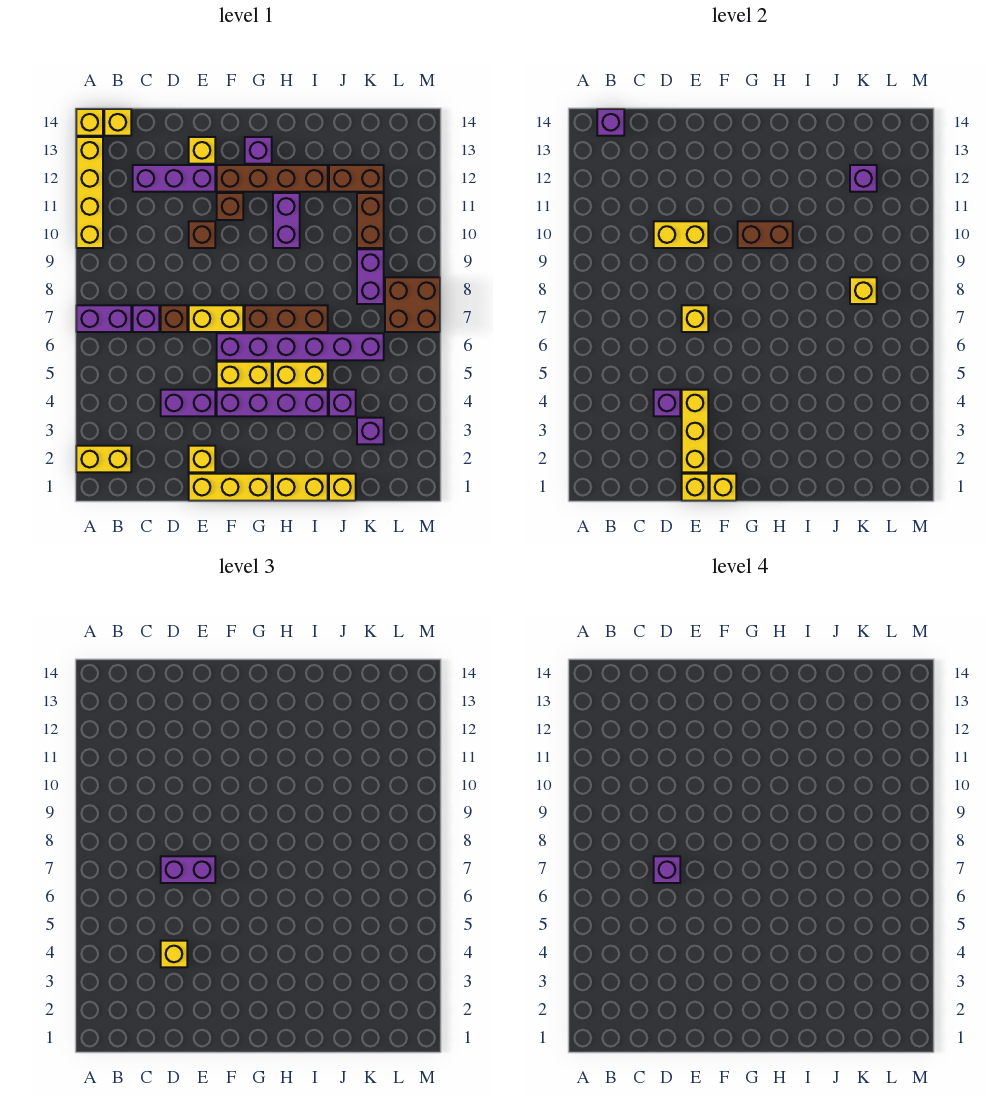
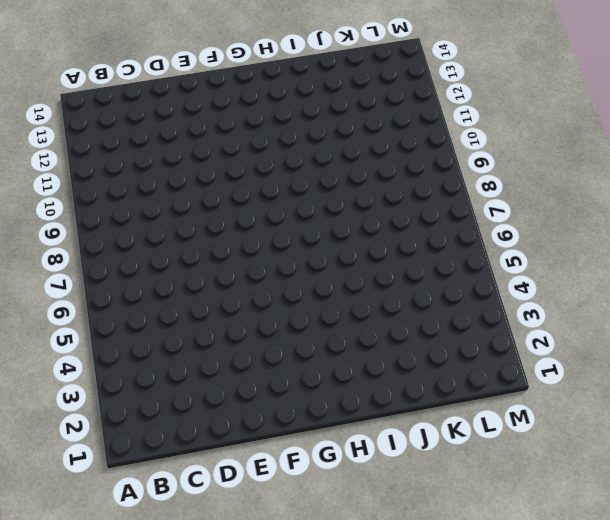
none -> yellow brick A2:B2 level 1
none -> purple brick A7:B7 level 1
none -> yellow brick A10:A13 level 1
none -> yellow brick A14 level 1

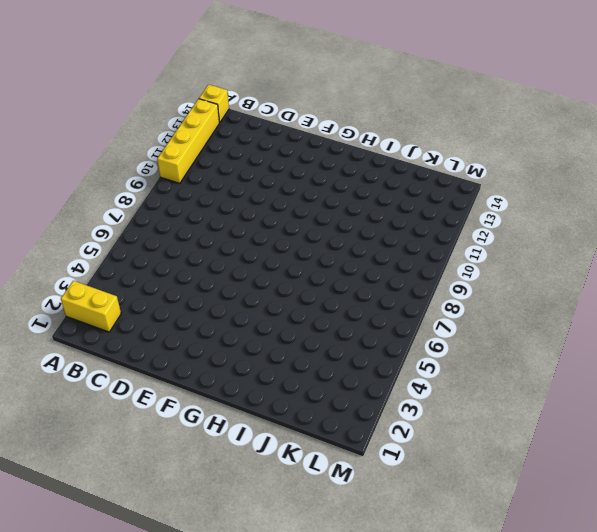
none -> purple brick A7:B7 level 1
none -> yellow brick B14 level 1
none -> purple brick C7 level 1
none -> purple brick C12:E12 level 1

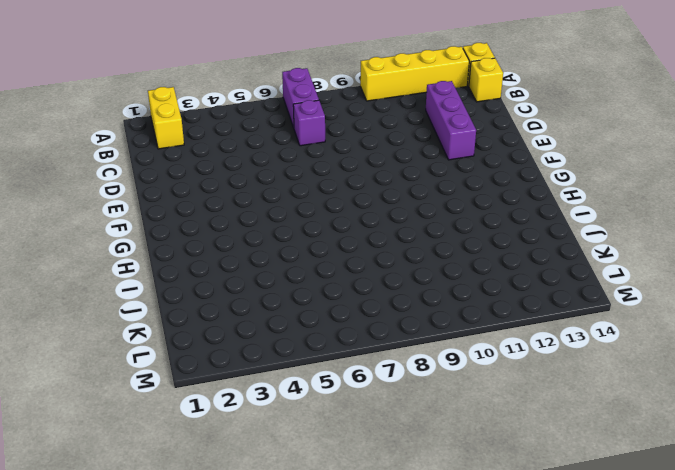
none -> purple brick D4:E4 level 1
none -> brown brick D7 level 1
none -> yellow brick E1:G1 level 1
none -> yellow brick E2 level 1

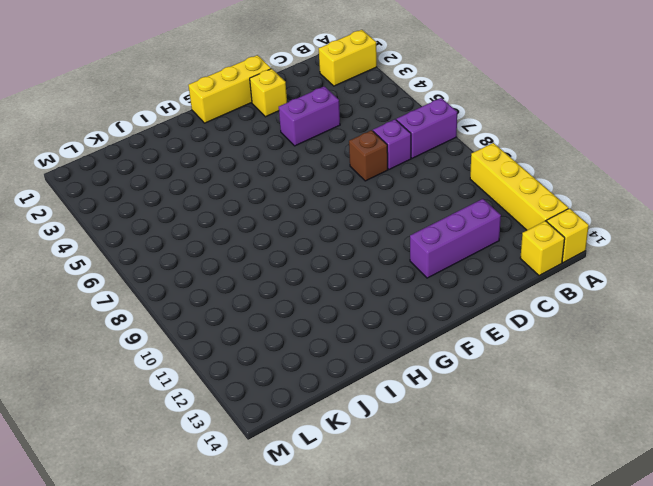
none -> yellow brick E7:F7 level 1
none -> brown brick E10 level 1
none -> yellow brick E13 level 1
none -> purple brick F4:I4 level 1

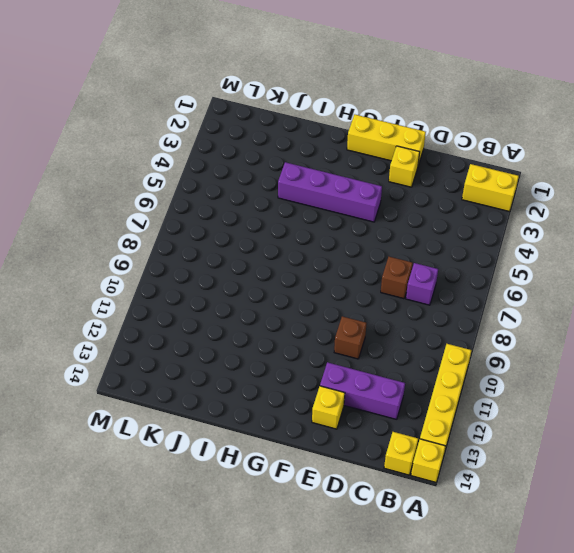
none -> purple brick A7:B7 level 1
none -> purple brick D4:E4 level 1
none -> yellow brick E7:F7 level 1
none -> yellow brick F5:G5 level 1

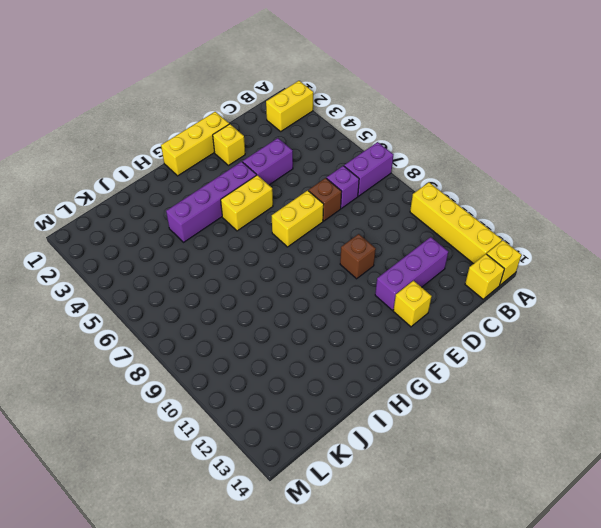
none -> purple brick F6:K6 level 1
none -> brown brick F11 level 1
none -> brown brick F12:I12 level 1
none -> brown brick G7:I7 level 1

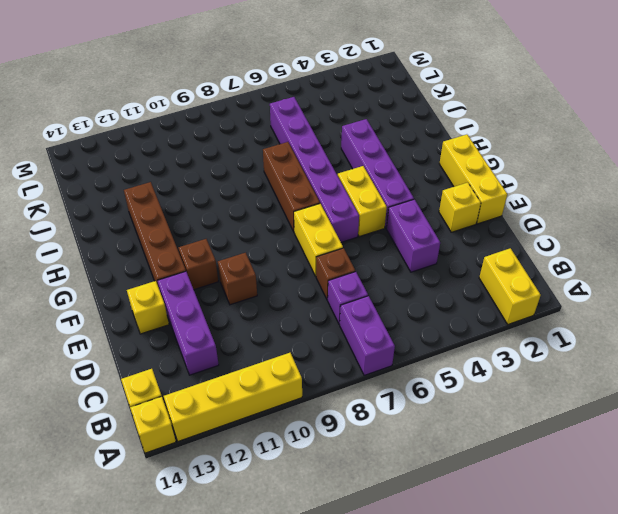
none -> purple brick G13 level 1
none -> yellow brick H1:I1 level 1
none -> yellow brick H5:I5 level 1
none -> purple brick H10:H11 level 1

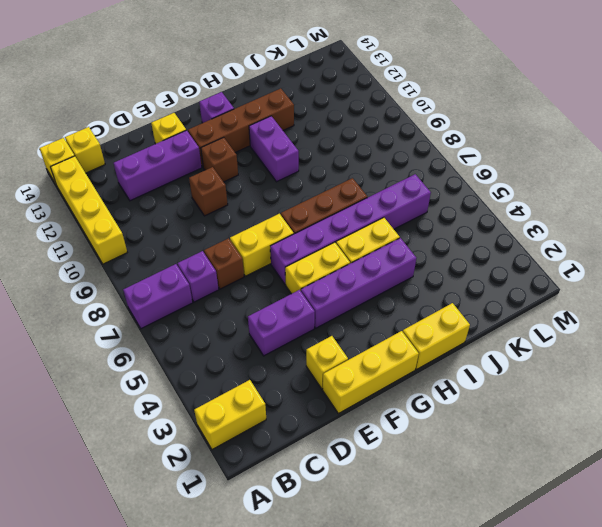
none -> yellow brick J1 level 1
none -> purple brick J4 level 1
none -> brown brick J12:K12 level 1
none -> purple brick K3 level 1

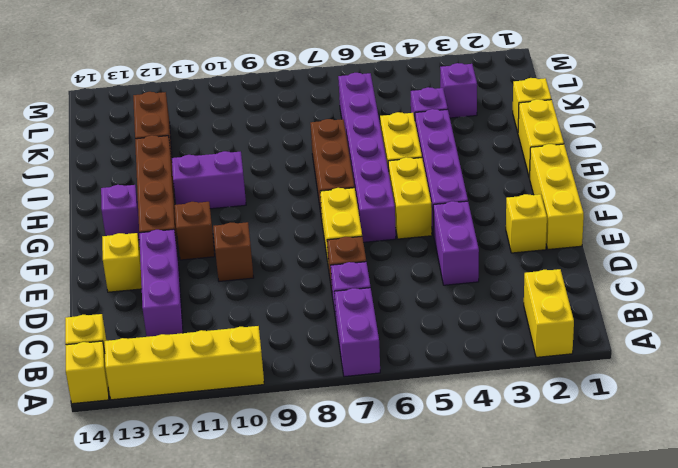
none -> purple brick K8:K9 level 1
none -> brown brick K10:K11 level 1
none -> brown brick L7:M8 level 1
none -> purple brick B14 level 2

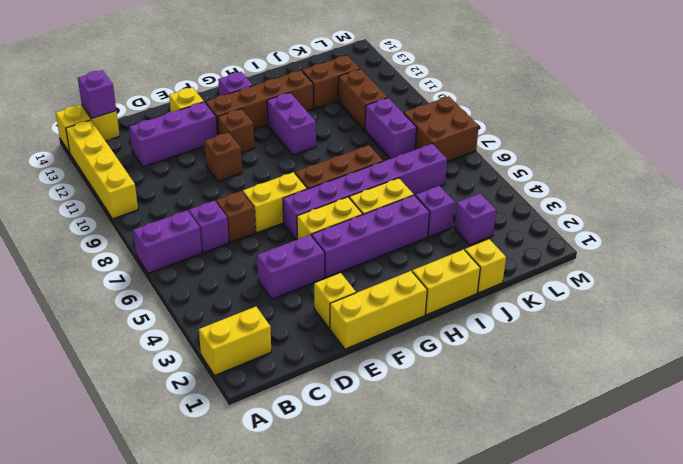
none -> purple brick D4 level 2
none -> yellow brick D10:E10 level 2
none -> yellow brick E1 level 2
none -> yellow brick E2:E4 level 2

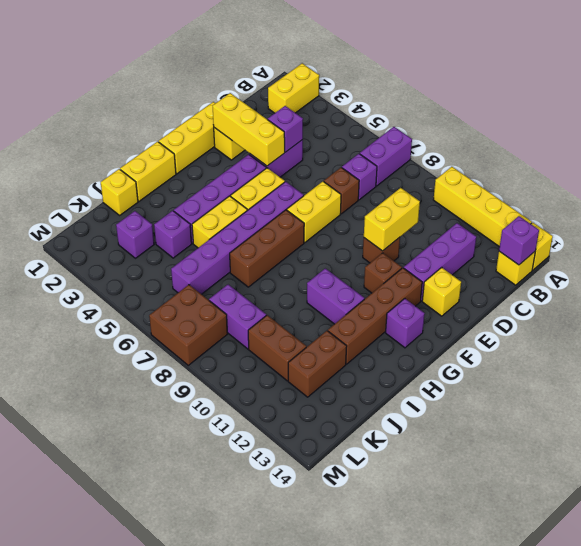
none -> yellow brick E1 level 2
none -> yellow brick E7 level 2
none -> yellow brick F1 level 2
none -> brown brick G10:H10 level 2

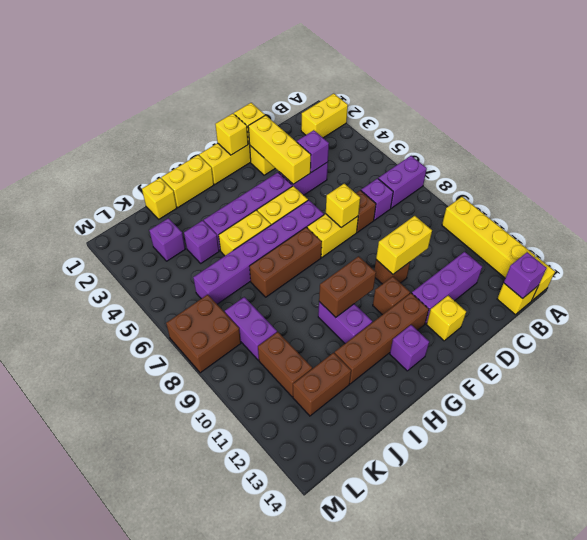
none -> yellow brick K8 level 2
none -> purple brick K12 level 2
none -> yellow brick D4 level 3
none -> purple brick D7:E7 level 3

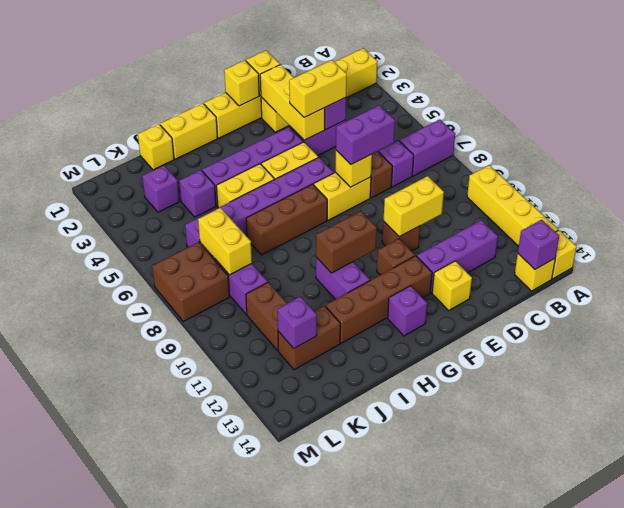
yellow brick D4:E4 level 3 -> yellow brick D4 level 3
yellow brick K7:K8 level 2 -> yellow brick K8 level 2
none -> purple brick D7 level 4

